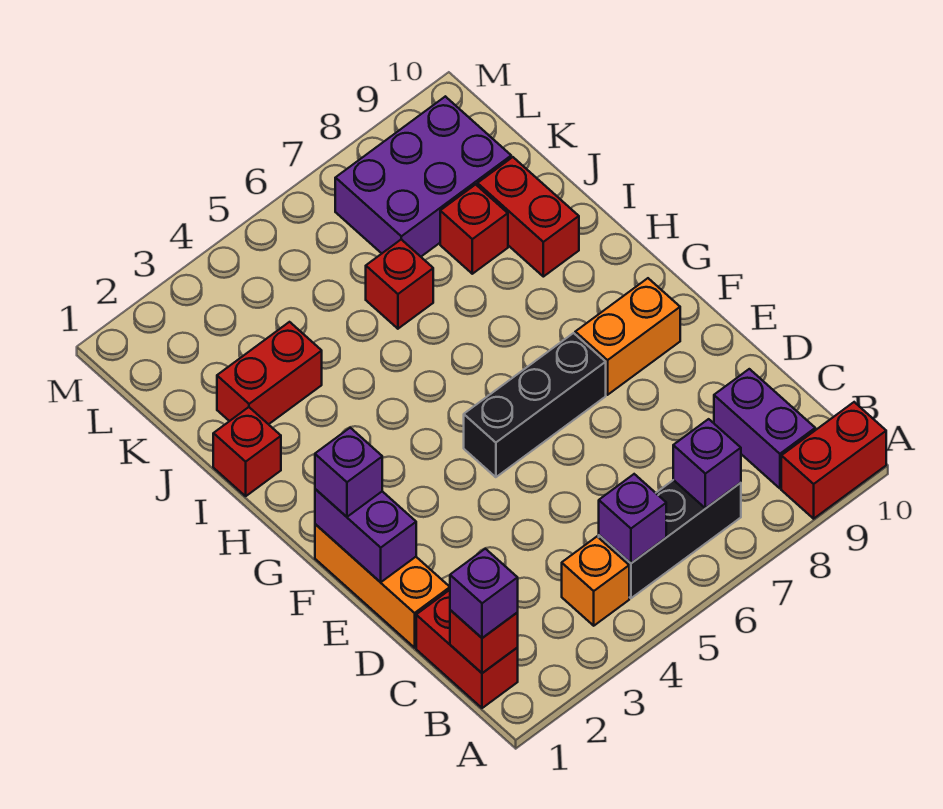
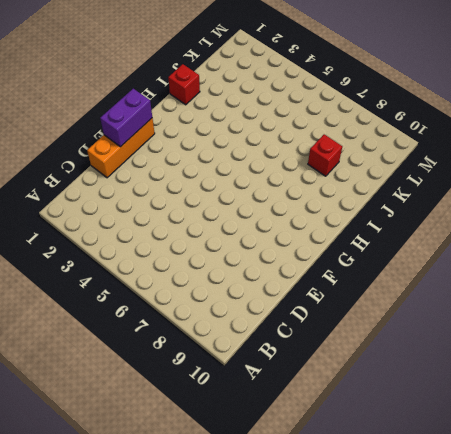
none -> red brick A9:A10 level 1
none -> red brick B1:C1 level 1
none -> orange brick B4 level 1

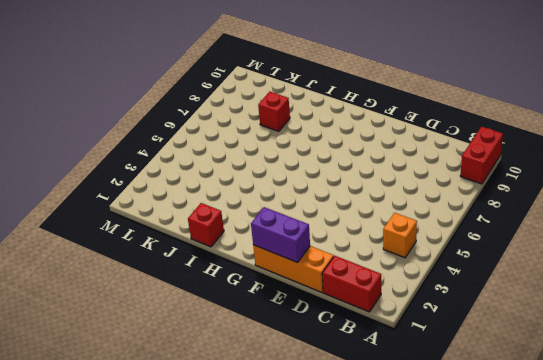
none -> black brick B5:B7 level 1
none -> purple brick B9:C9 level 1
none -> black brick F5:F7 level 1

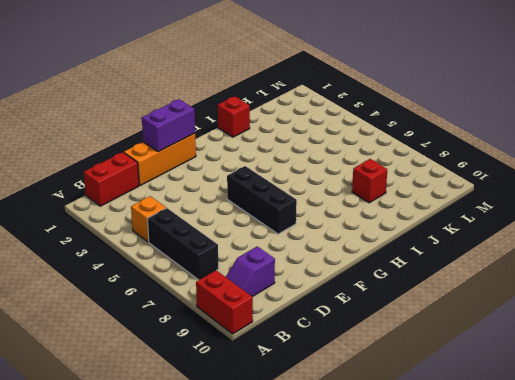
purple slope B9:C9 level 1 top C -> purple brick B9:C9 level 1
none -> orange brick F8:F9 level 1
none -> red brick I9:J9 level 1
none -> red brick J2:J3 level 1

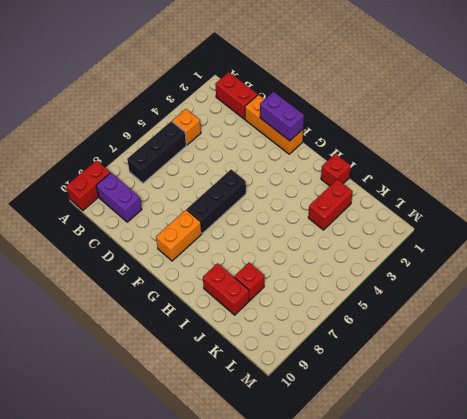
none -> red brick J6 level 1
none -> purple brick K7:L9 level 1
none -> red brick B1 level 2

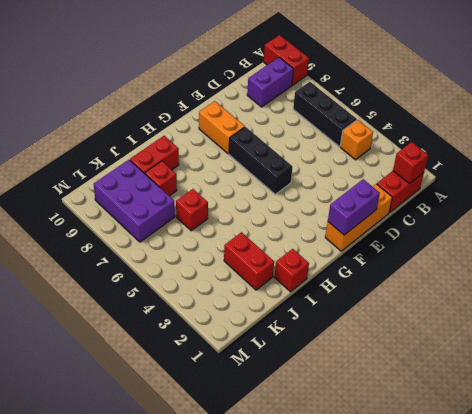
none -> purple brick B5 level 2
none -> purple brick B7 level 2
none -> purple brick B1 level 3

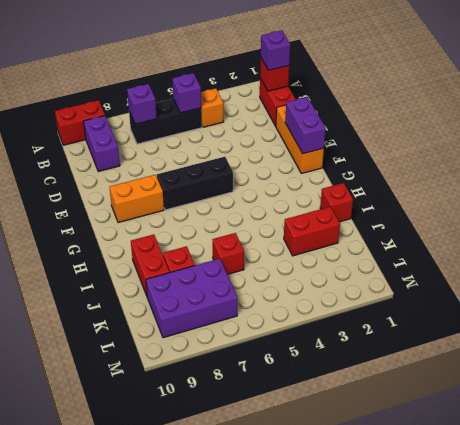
none -> purple brick F1 level 3

